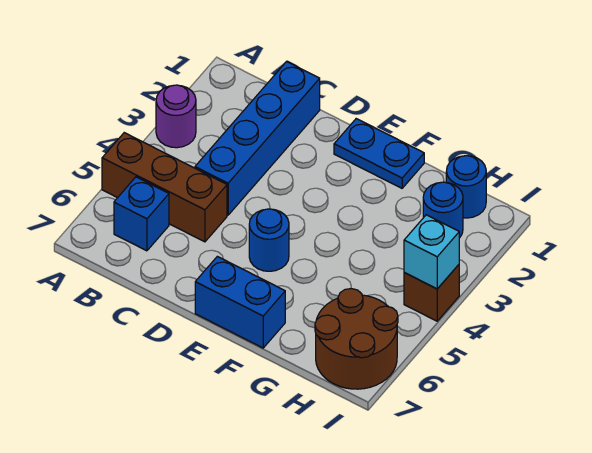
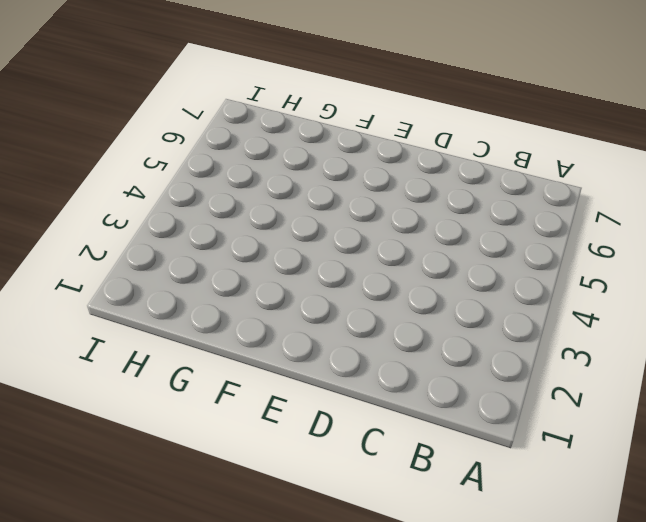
none -> purple round brick A3 level 1
none -> brown brick A5:C5 level 1
none -> blue brick B6 level 1

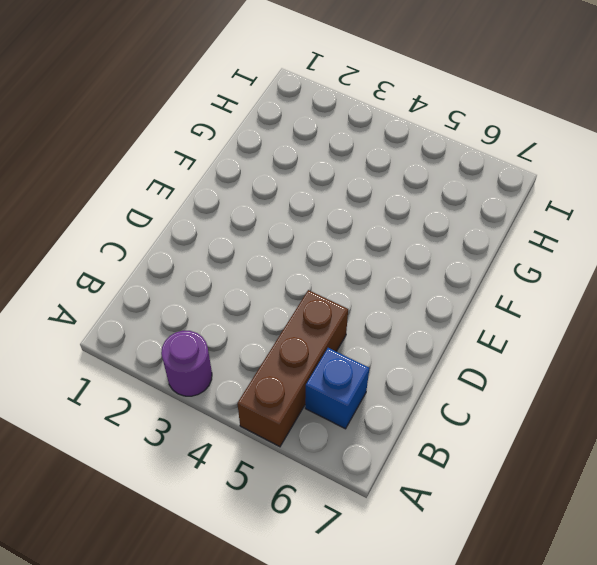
none -> blue brick C1:C4 level 1
none -> blue plate E1:F1 level 1
none -> blue round brick E5 level 1

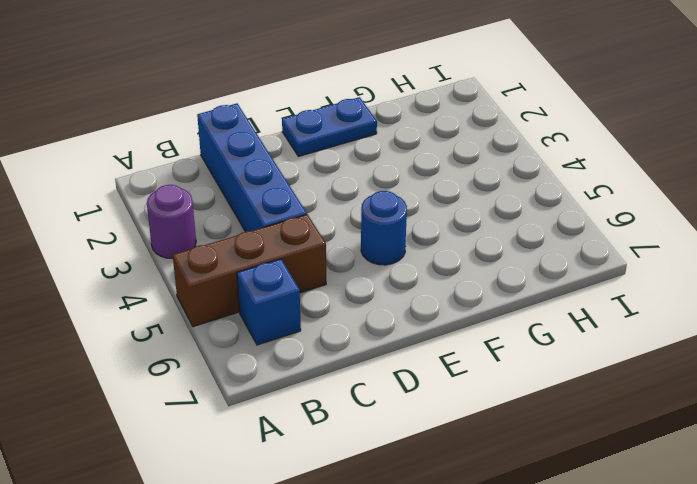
none -> blue brick E7:F7 level 1
none -> blue round brick H1 level 1
none -> blue round brick H2 level 1

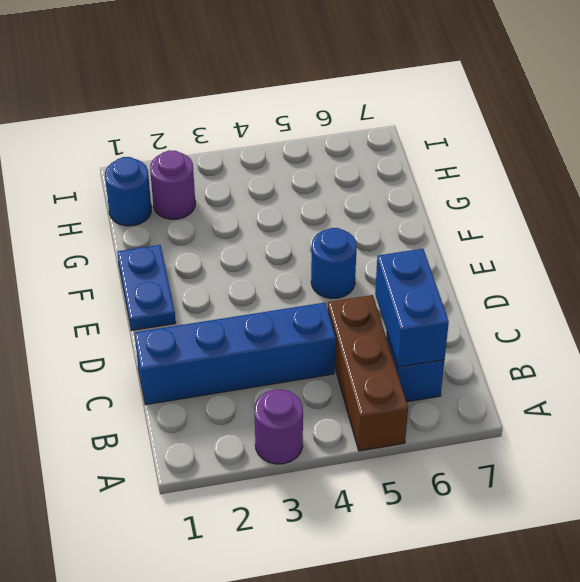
blue brick B6:C6 level 2 -> blue brick E7:F7 level 1
purple round brick H2 level 1 -> blue round brick H2 level 1
none -> brown round brick H6:I7 level 1
none -> brown brick I4 level 1
none -> cyan brick I4 level 2

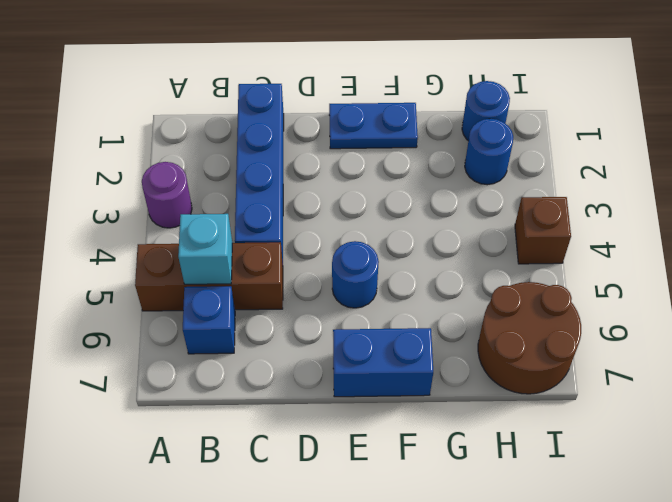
cyan brick B5 level 2 -> cyan brick I4 level 2

